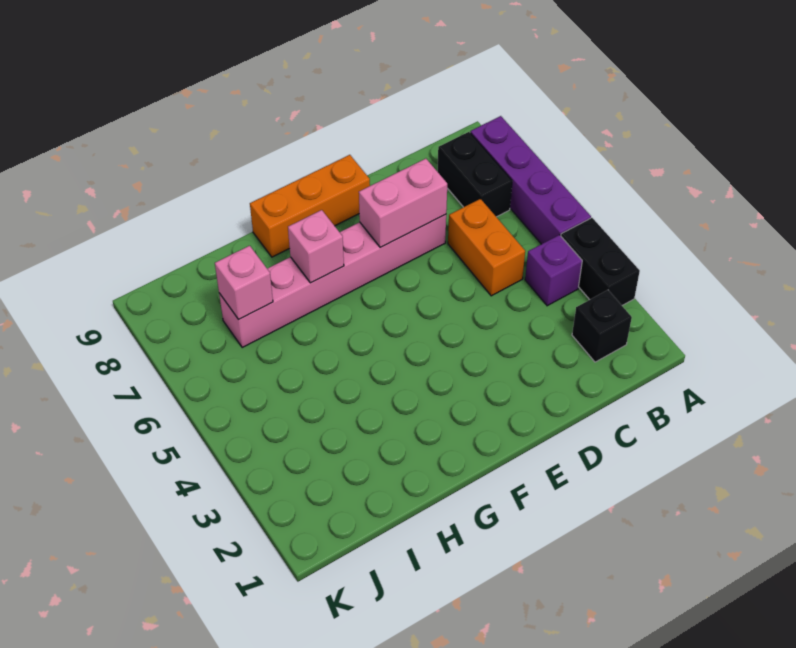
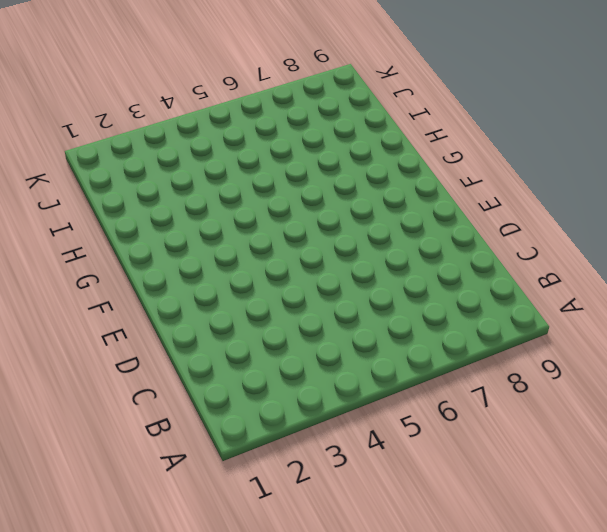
none -> black brick A3:A4 level 1
none -> purple brick A5:A8 level 1

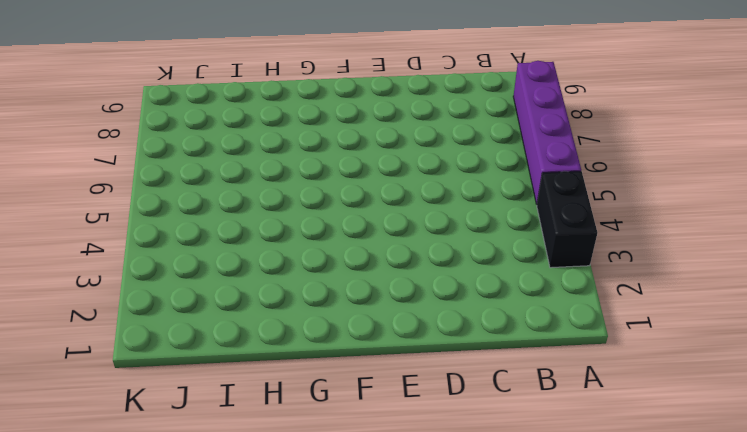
none -> black brick B2 level 1
none -> purple brick B4 level 1

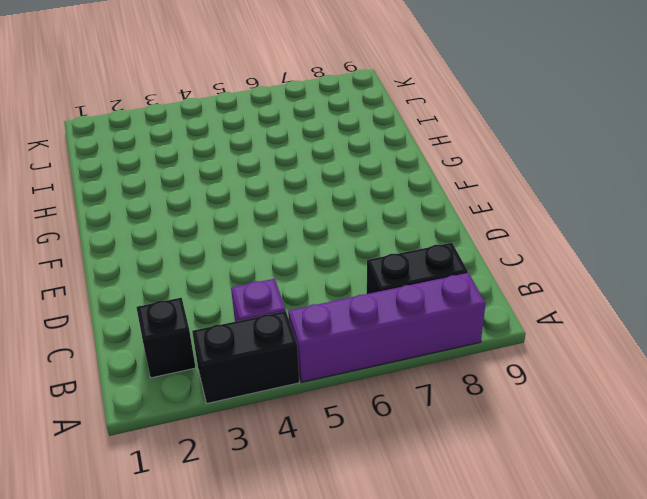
none -> orange brick C5:C6 level 1
none -> pink brick D7:I7 level 1

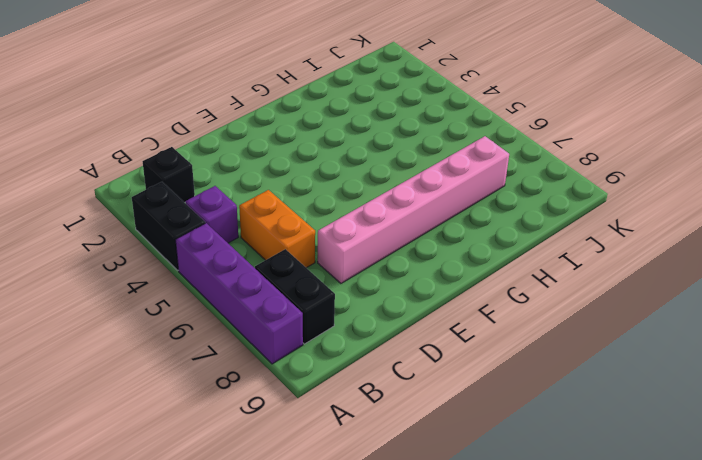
none -> orange brick E9:G9 level 1
none -> pink brick D7:E7 level 2

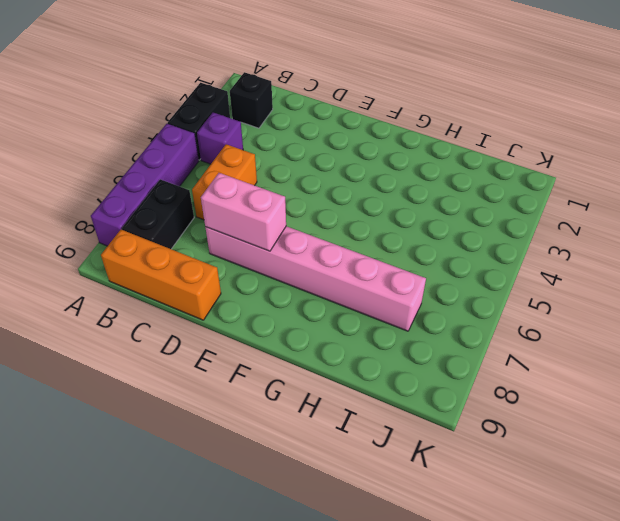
orange brick B9:D9 level 1 -> orange brick E9:G9 level 1
none -> pink brick G7 level 2
none -> pink brick I7 level 2

